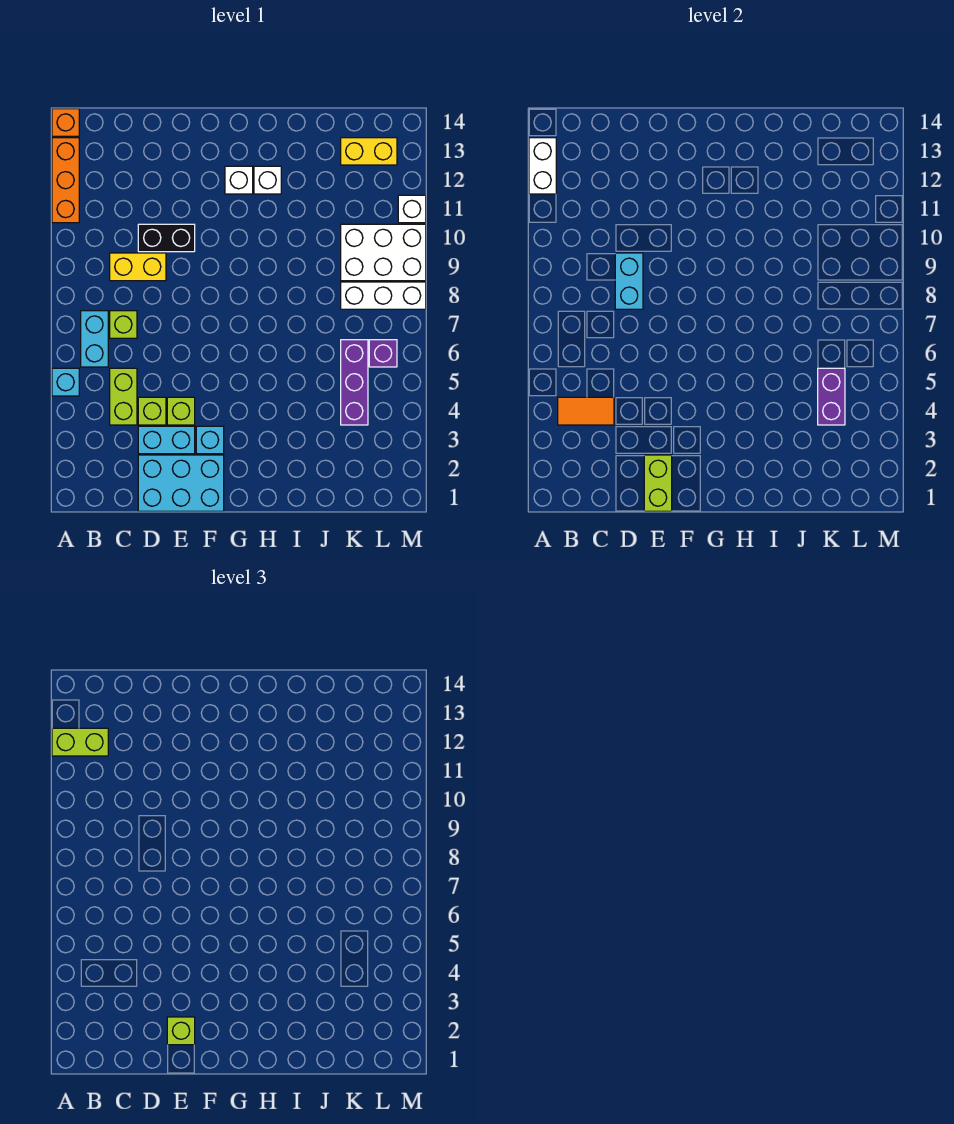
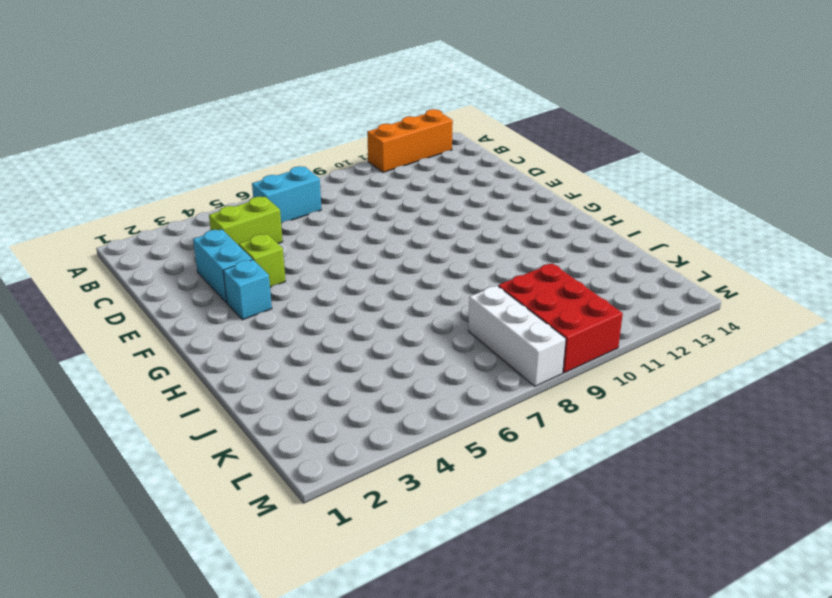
red brick K9:M10 level 1 -> white brick K9:M10 level 1
none -> cyan brick A5 level 1
none -> orange brick A14 level 1
none -> lime brick C7 level 1

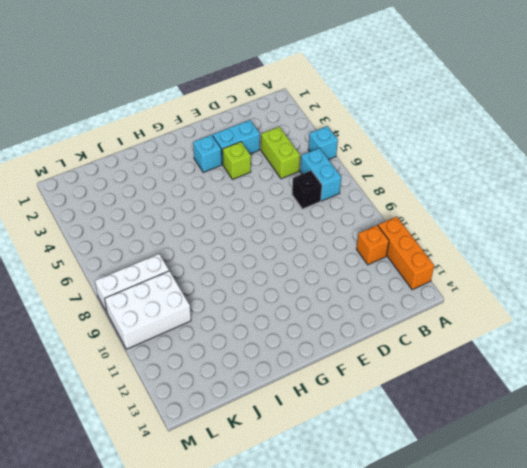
orange brick B11 level 1 -> orange brick A14 level 1
black brick C7 level 1 -> lime brick C7 level 1
none -> yellow brick C9:D9 level 1
none -> cyan brick D1:F2 level 1
none -> lime brick D4 level 1

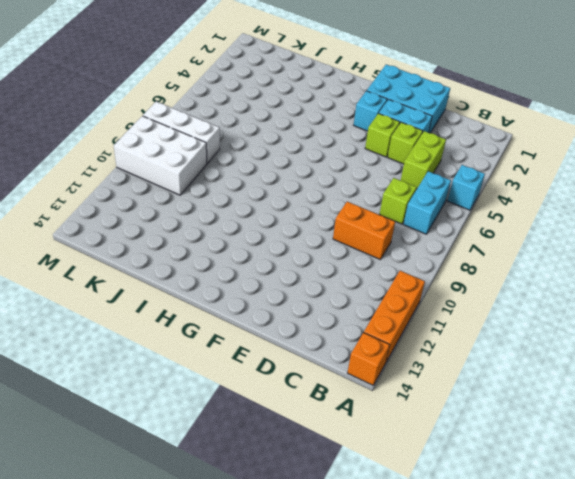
orange brick C9:D9 level 1 -> yellow brick C9:D9 level 1
none -> black brick D10:E10 level 1
none -> white brick G12 level 1
none -> white brick H12 level 1

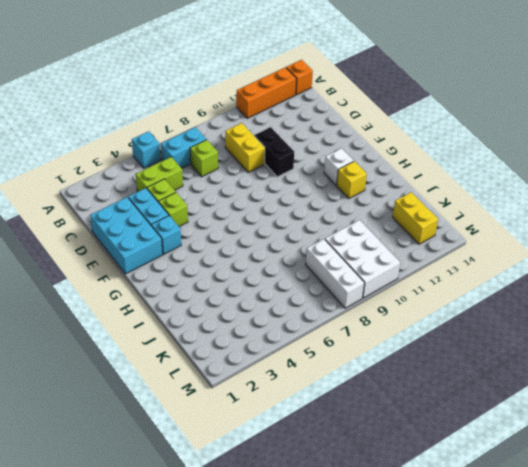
yellow brick H12 level 1 -> white brick H12 level 1
none -> purple brick K4:K6 level 1
none -> purple brick L6 level 1
none -> white brick M11 level 1

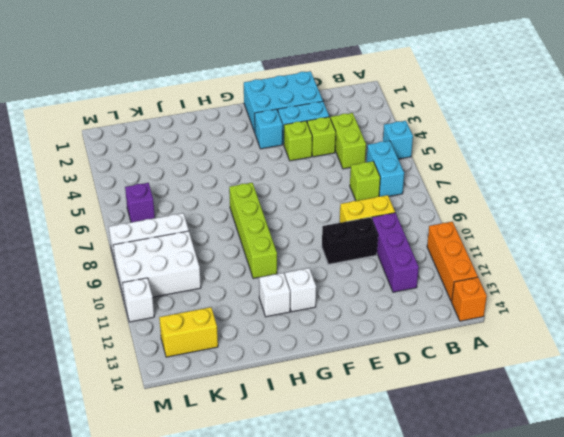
purple brick C10:C12 level 1 -> purple brick K4:K6 level 1
lime brick H7:H10 level 1 -> none
none -> white brick A12:A13 level 2
none -> orange tile B4:C4 level 2
none -> cyan brick D8:D9 level 2

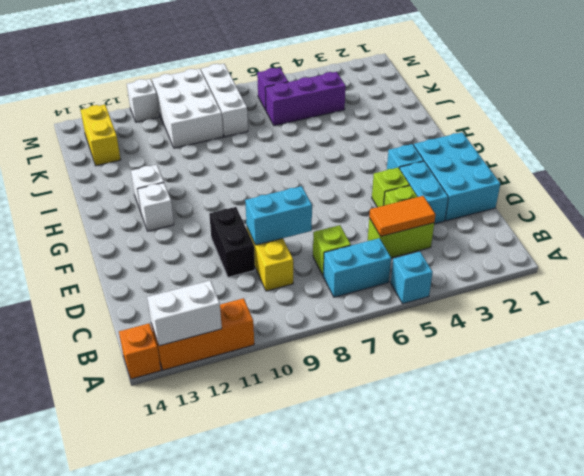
orange tile C4:C5 level 2 -> orange tile B4:C4 level 2
none -> lime brick E1:E2 level 2
none -> purple brick K4:K5 level 2
none -> lime brick A12:B12 level 3

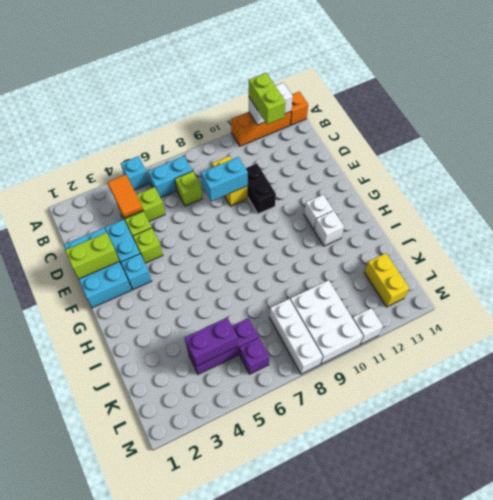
none -> lime brick E2 level 3

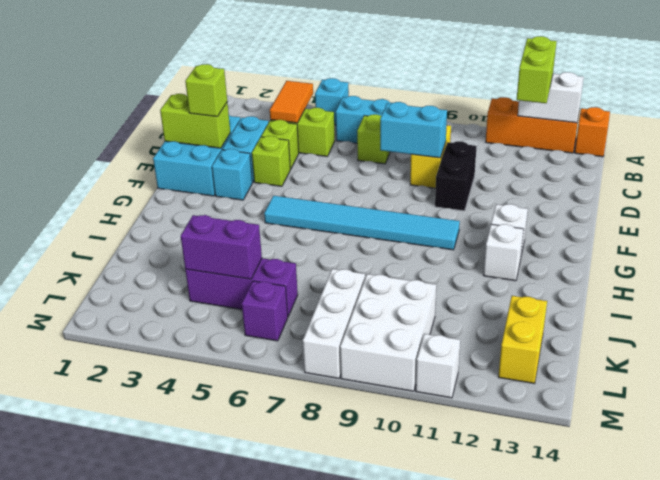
cyan tile G5:G10 level 1 -> none

